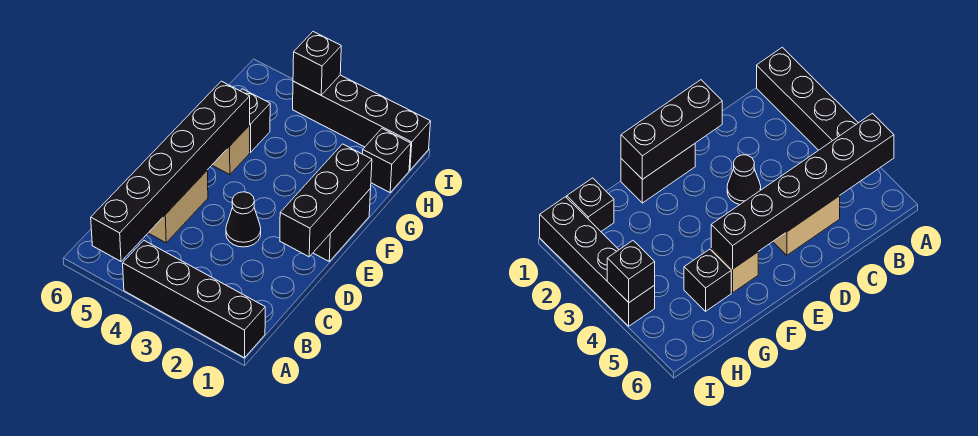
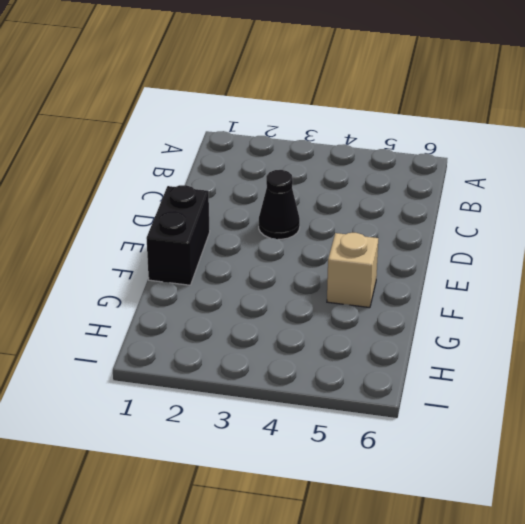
none -> black brick A1:A4 level 1
none -> tan brick C5:D5 level 1

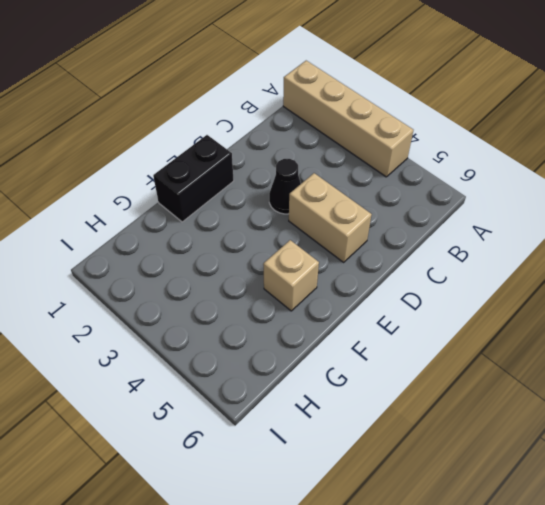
tan brick A1:A4 level 1 -> black brick A1:A4 level 1
tan brick D4:D5 level 1 -> tan brick C5:D5 level 1
none -> black brick G5 level 1
none -> black brick H1 level 1

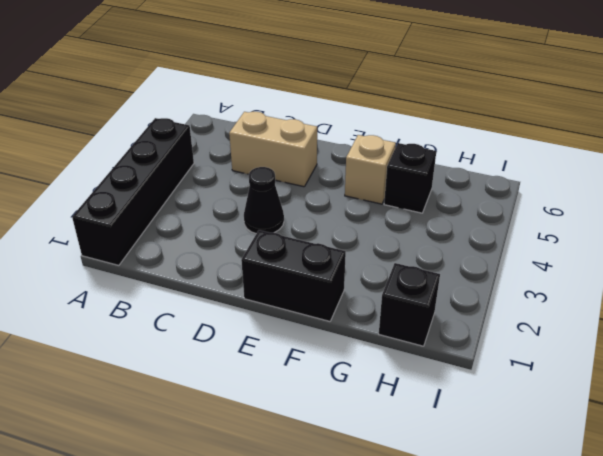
none -> black brick I1:I4 level 1
none -> black brick A5:F5 level 2

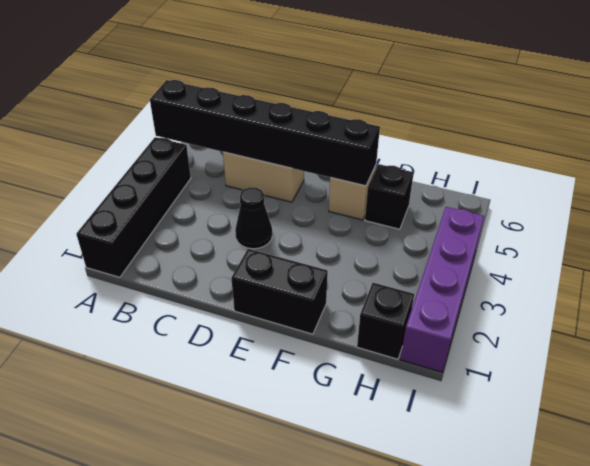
purple brick I1:I4 level 1 -> black brick I1:I4 level 1
none -> black brick D1:F1 level 2
none -> black brick I4 level 2

